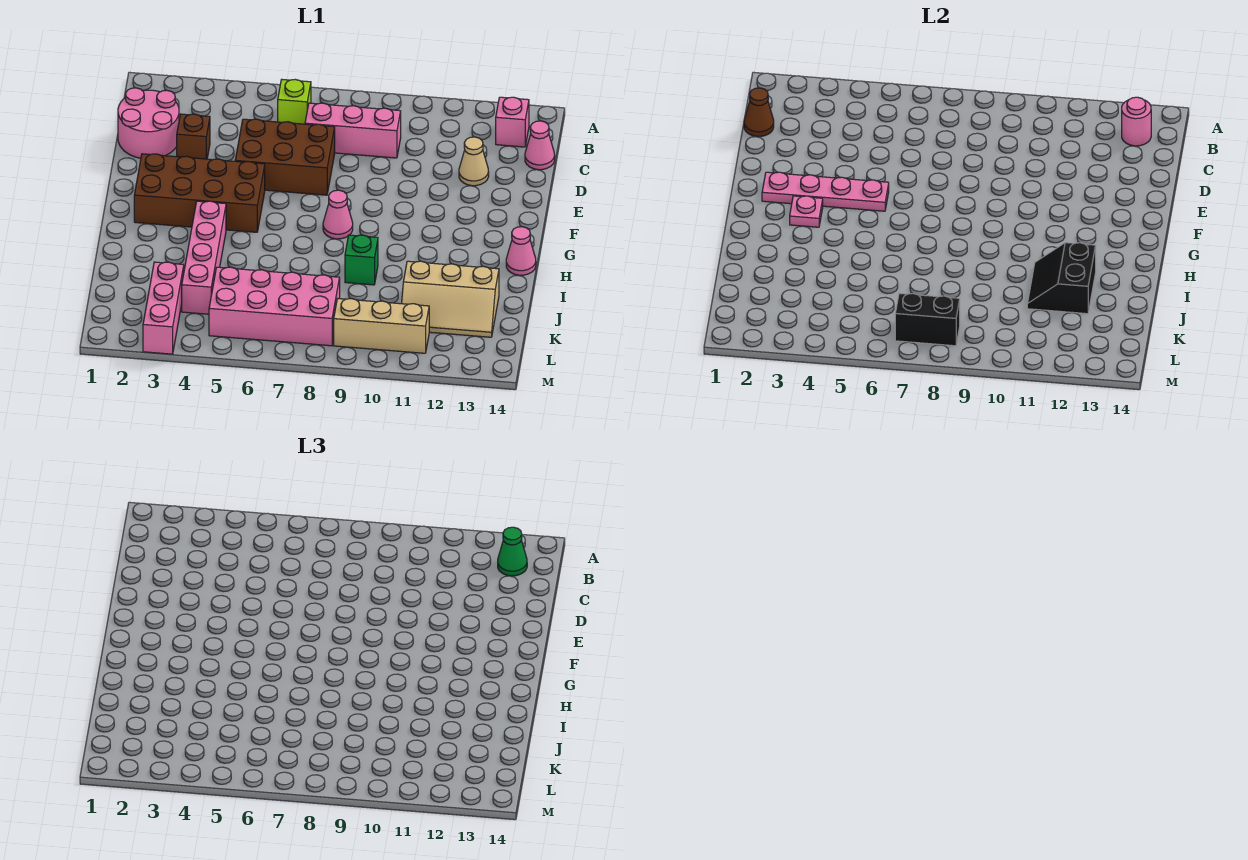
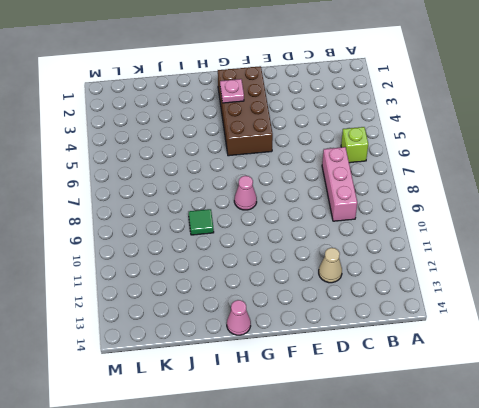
green tile I9 level 1 -> green brick I9 level 1
none -> pink brick B13 level 1
none -> pink round brick C1:D2 level 1
none -> pink cone C14 level 1

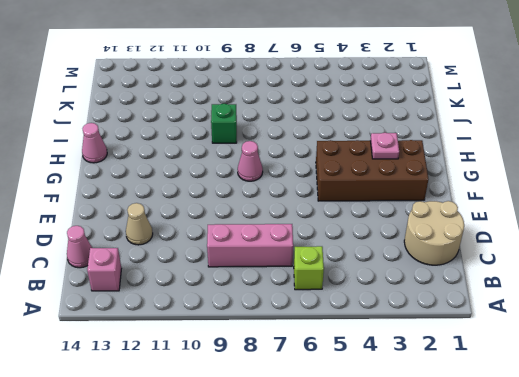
tan round brick C1:D2 level 1 -> pink round brick C1:D2 level 1
none -> brown brick D3 level 1
none -> brown brick D5:E7 level 1
none -> pink brick H4:K4 level 1

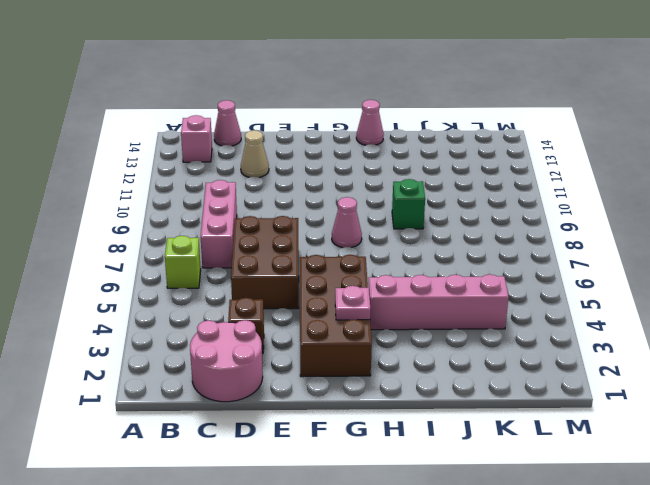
none -> tan slope J11:K13 level 1 top J
none -> pink brick K3:M3 level 1
none -> pink brick K5:L8 level 1

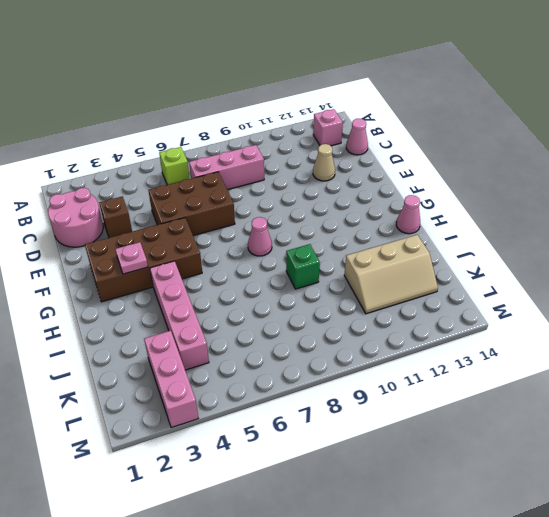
none -> pink brick K5:L8 level 1
none -> tan brick L9:L11 level 1
none -> pink round brick B13 level 2

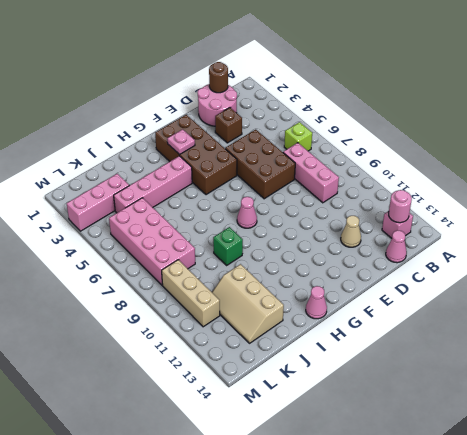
brown round brick C1 level 2 -> brown cone C1 level 2
none -> pink plate F2:F5 level 2
none -> black slope I11:J12 level 2 top 12
none -> black brick L7:L8 level 2

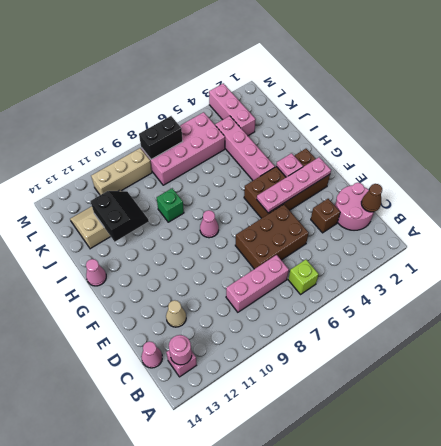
none -> green cone B13 level 3

